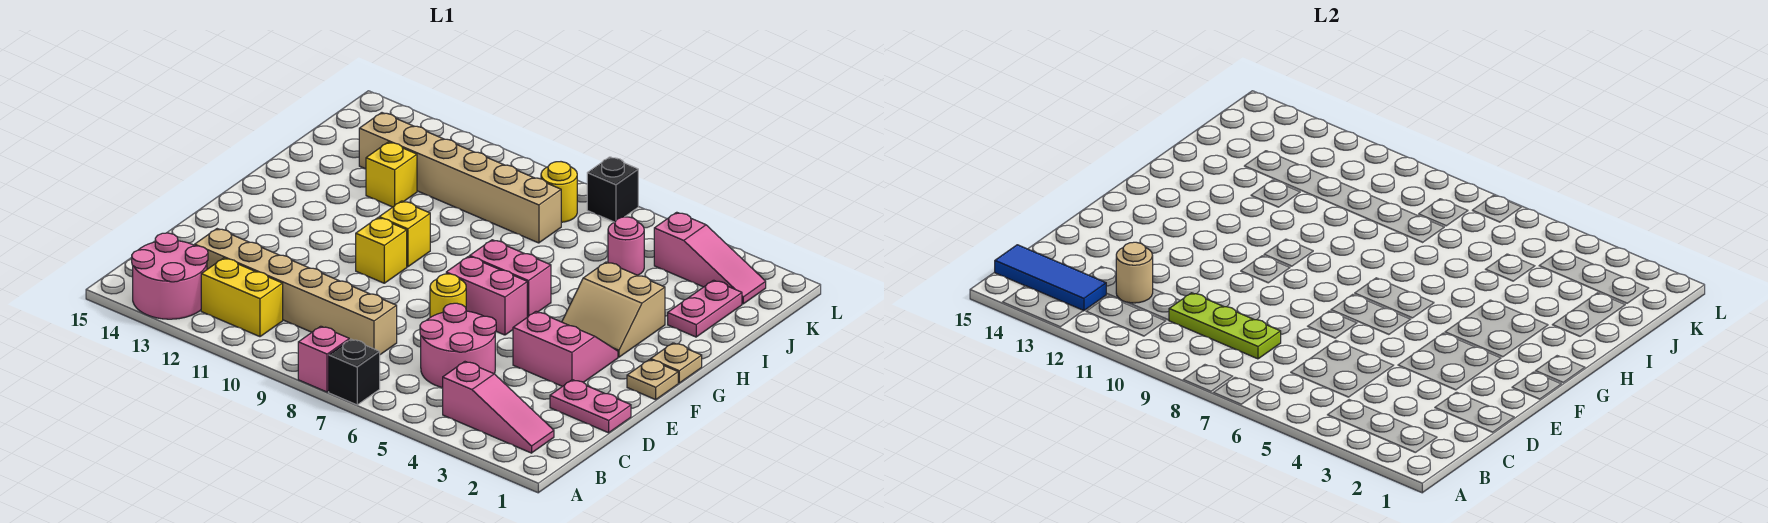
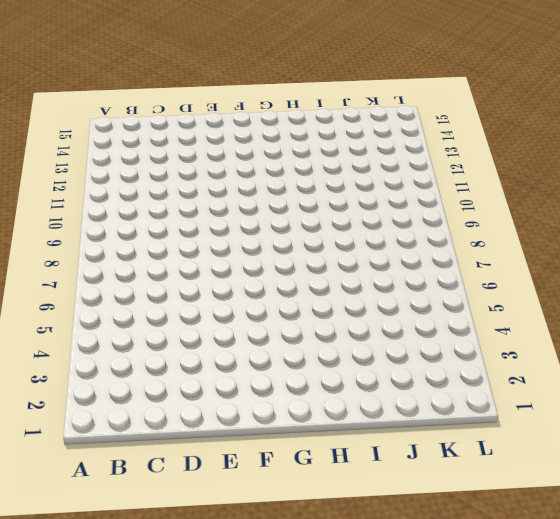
none -> black brick A7 level 1
none -> pink brick A8 level 1
none -> pink round brick A13:B14 level 1

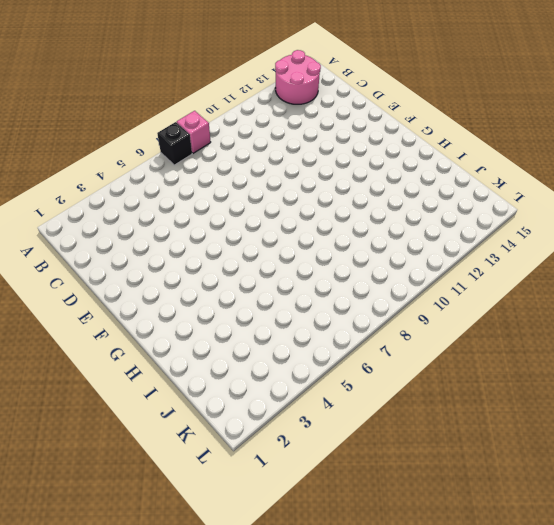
none -> pink slope B2:B4 level 1 top 4
none -> yellow brick B11:B12 level 1
none -> pink round brick C5:D6 level 1

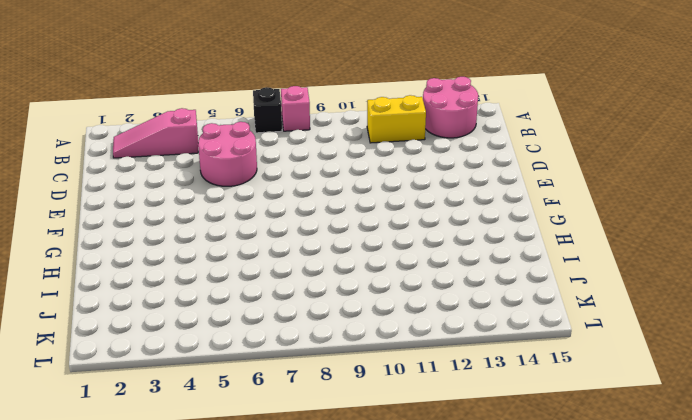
none -> tan brick C8:C13 level 1
none -> pink plate D1:D2 level 1
none -> pink slope E3:F4 level 1 top E

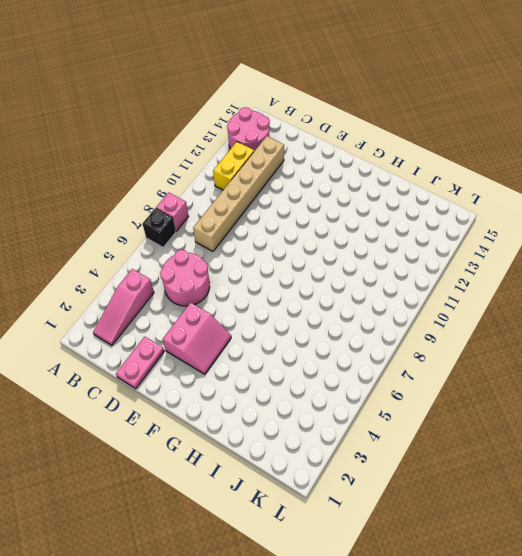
none -> yellow round brick E7 level 1
none -> tan plate F1 level 1
none -> pink brick F6:F7 level 1

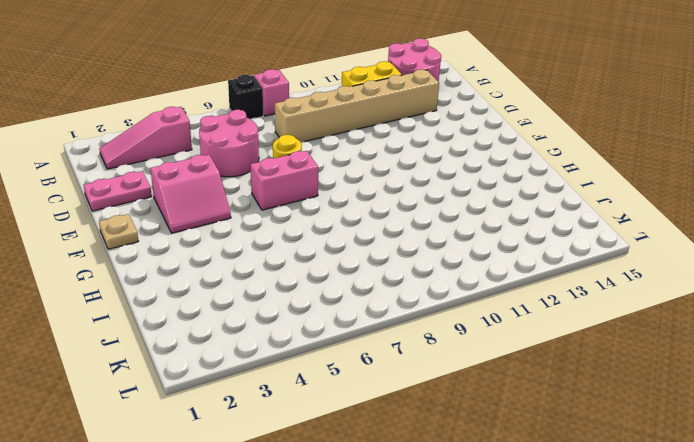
none -> yellow brick F10 level 1
none -> tan plate G1 level 1
none -> tan slope G3:H4 level 1 top H

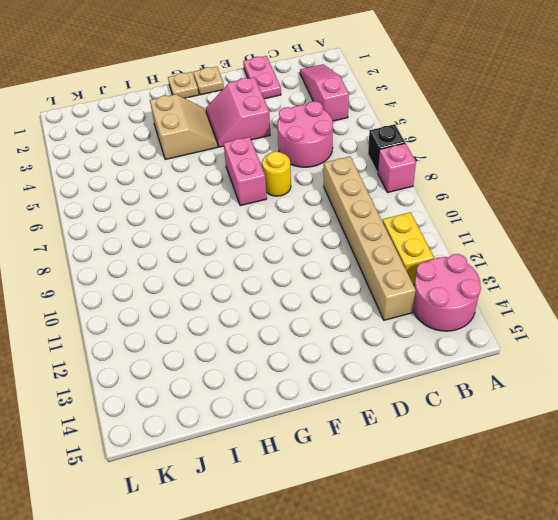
none -> yellow brick F10 level 1
none -> pink brick G6:G7 level 1
none -> yellow brick G10 level 1

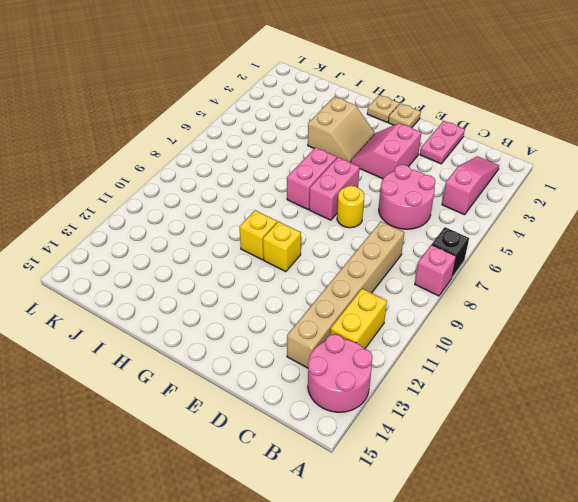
none -> pink plate I2:J2 level 1
none -> yellow brick I12 level 1
none -> pink round brick J5 level 1

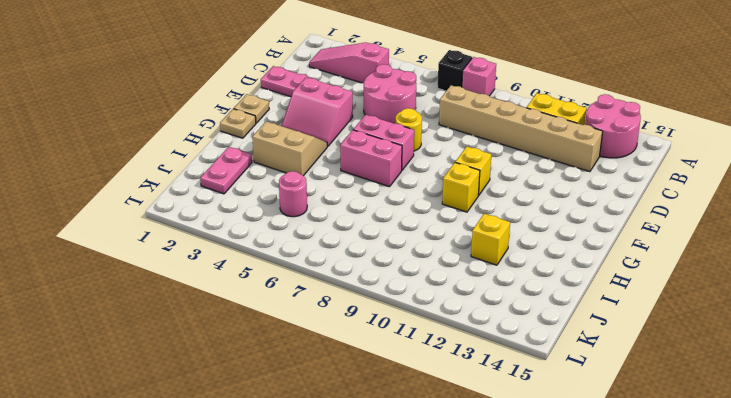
none -> tan brick J8:J13 level 1
none -> pink slope K2:K4 level 1 top 4
none -> yellow round brick K8 level 1

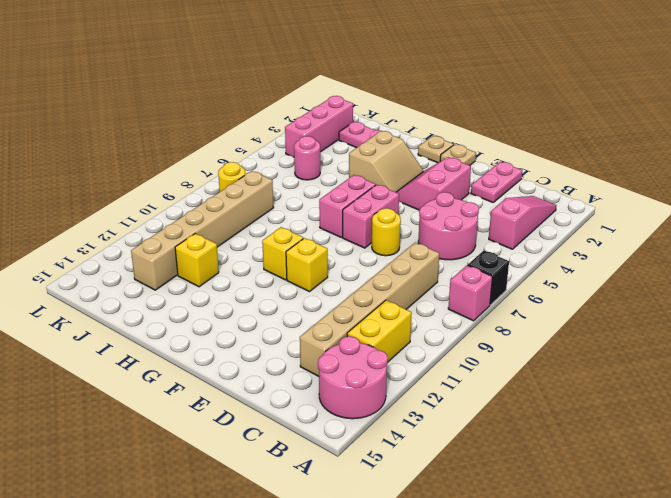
pink brick K2:K4 level 1 -> pink slope K2:K4 level 1 top 4
none -> black brick L7 level 1
none -> blue tile B13:B15 level 2
none -> lime plate C8:C10 level 2

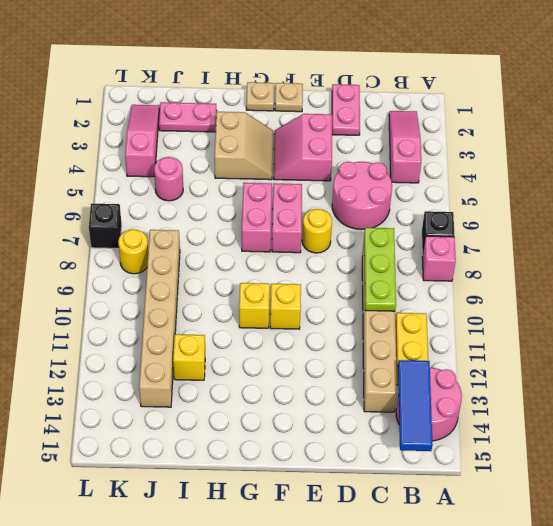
none -> tan round brick C12 level 2

